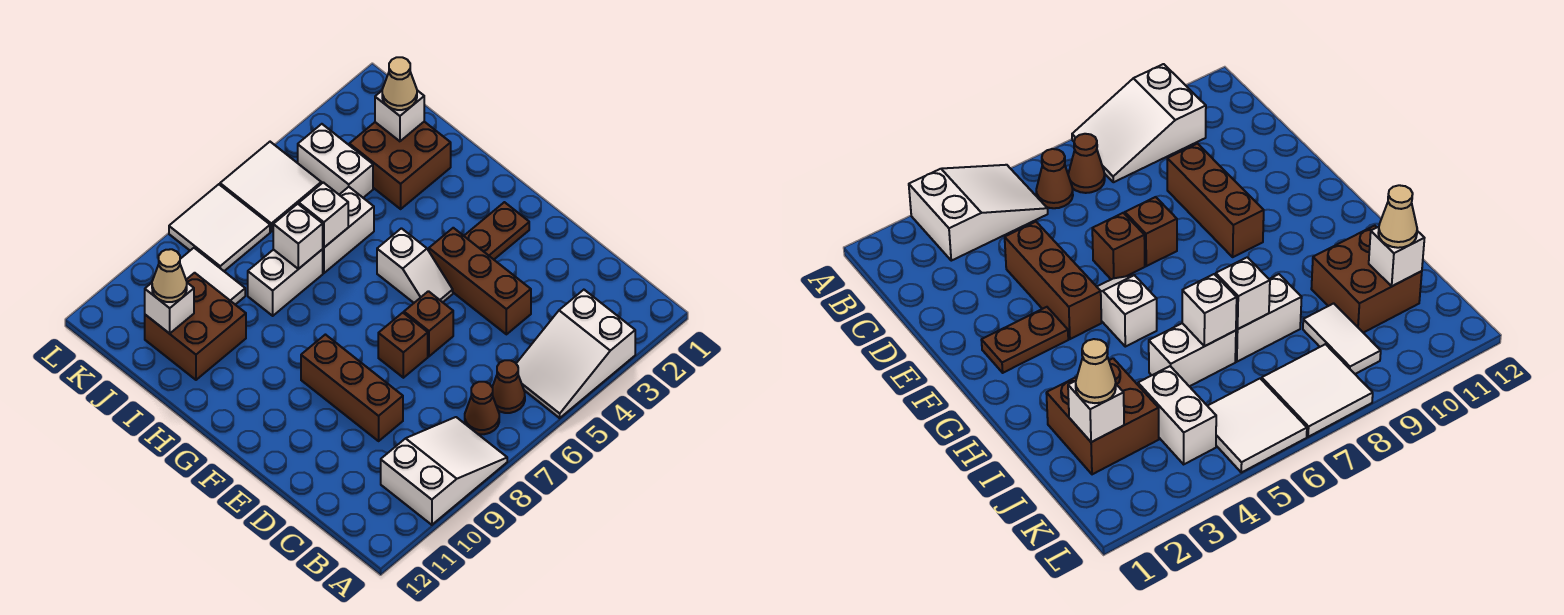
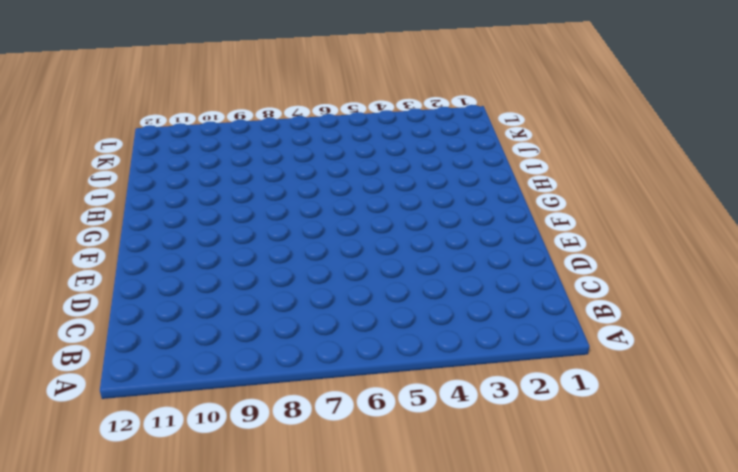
none -> white slope A3:B5 level 1 top 3
none -> white slope A8:B10 level 1 top 10
none -> brown cone B6 level 1

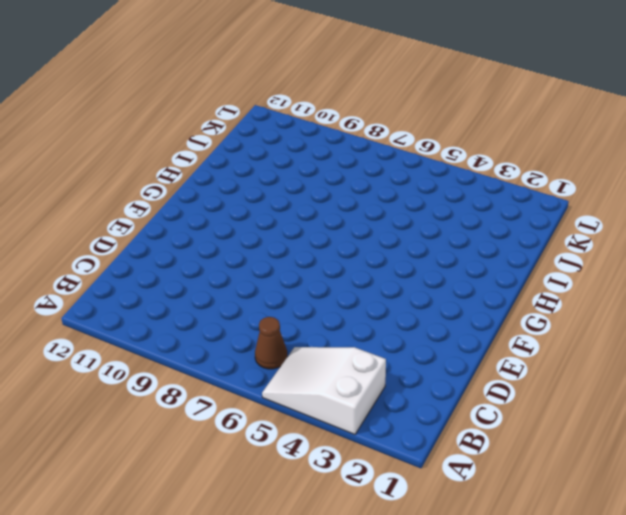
none -> white slope A8:B10 level 1 top 10
none -> brown cone B7 level 1
none -> brown brick D4:F4 level 1

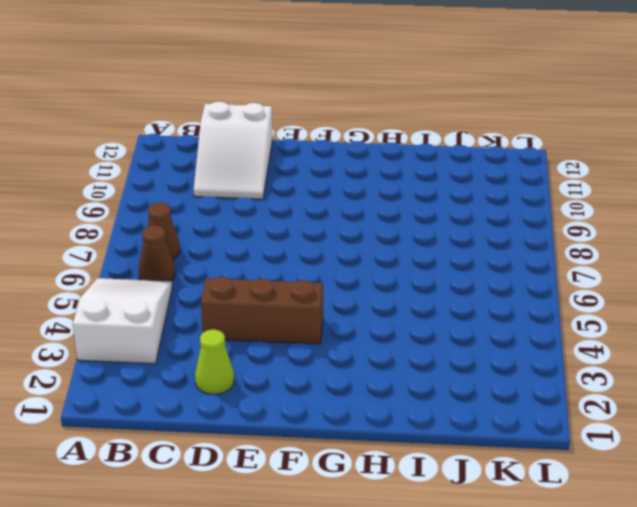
white slope C10:D12 level 1 top 12 -> white slope A8:B10 level 1 top 10
lime cone D2 level 1 -> none
none -> brown brick D9:F9 level 1
none -> brown brick E6 level 1
none -> brown brick E7 level 1

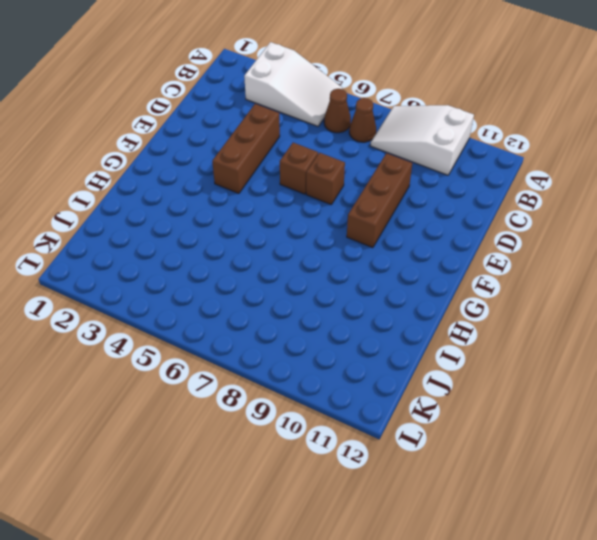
none -> brown plate F2:F3 level 1
none -> white slope F5:G5 level 1 top G
none -> brown brick I2:J3 level 1

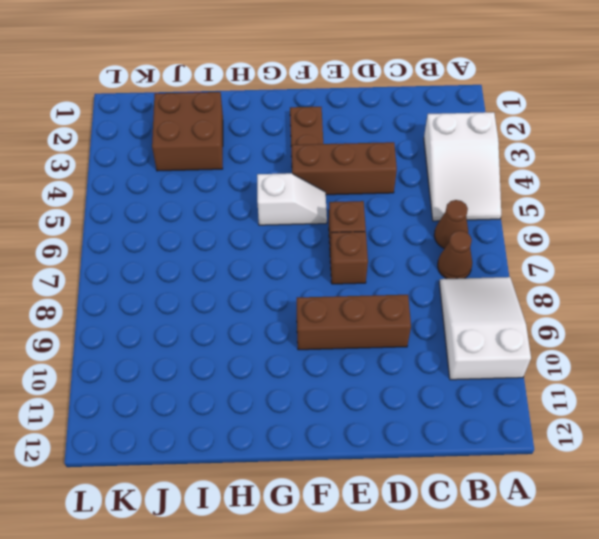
none -> white brick I5:I6 level 1
none -> white brick I7:I8 level 1
none -> brown brick I10:J11 level 1

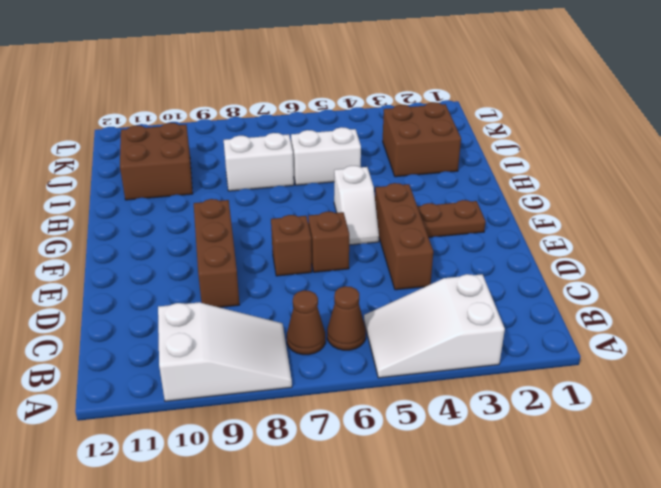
none -> white brick J4:K4 level 1
none -> white tile J9:K9 level 1
none -> white tile K5:L6 level 1

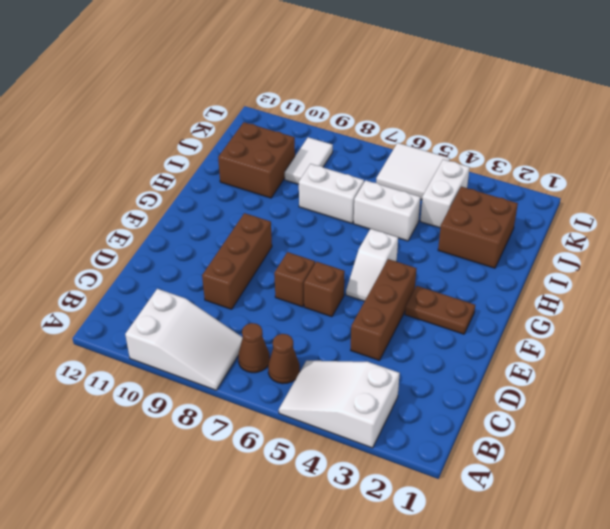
none -> white tile K7:L8 level 1
none -> white brick I6 level 2
none -> white brick I7 level 2

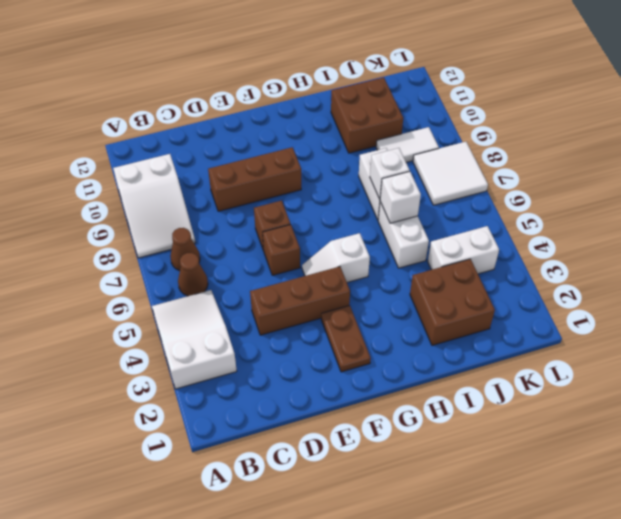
none -> white tile K5:L6 level 1
none -> white brick J2 level 2
none -> white brick J11 level 2

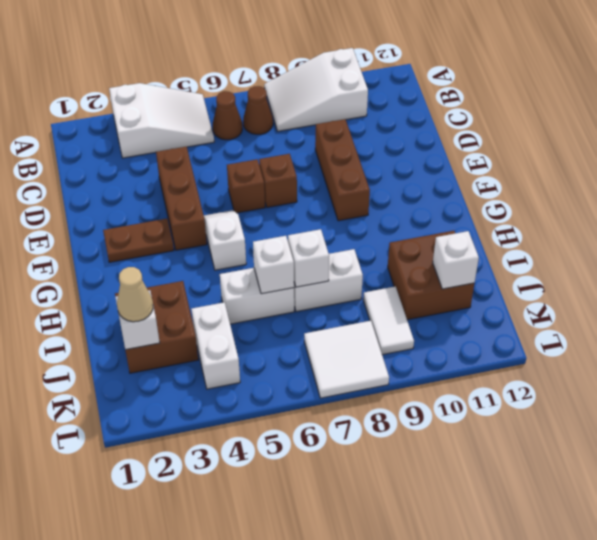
none -> white tile K5:L6 level 1
none -> tan cone J11 level 3

